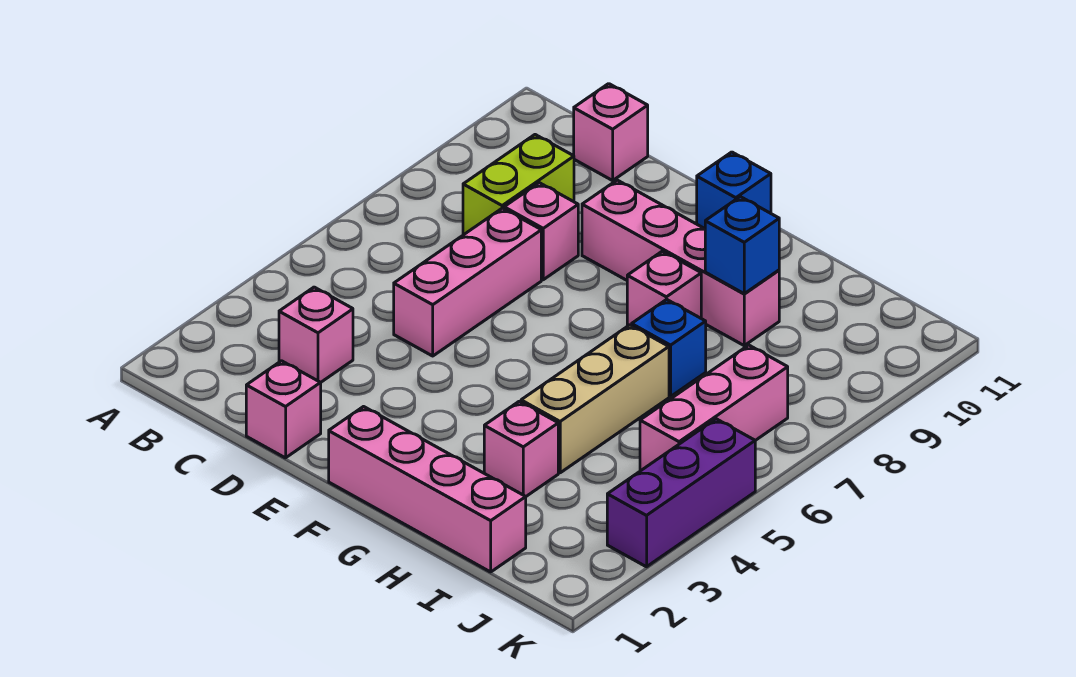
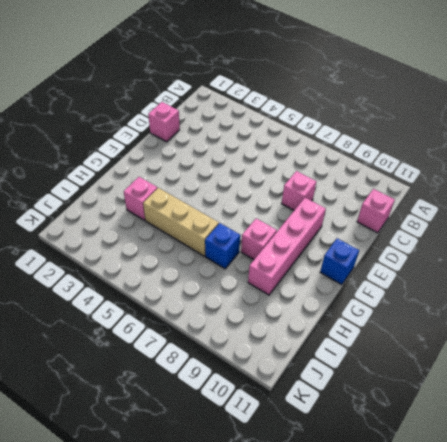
none -> pink brick C3 level 1
none -> lime brick C8:C9 level 1
none -> pink brick D5:D7 level 1

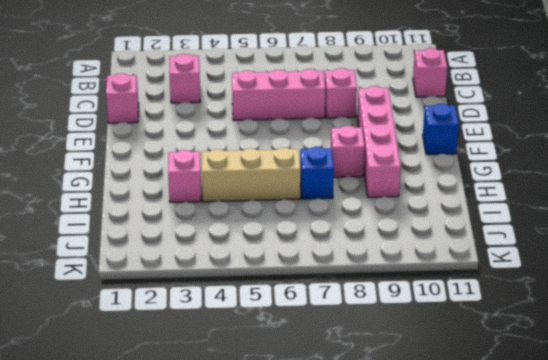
none -> lime brick C8:C9 level 1
none -> pink brick F1:I1 level 1
none -> pink brick J5:J7 level 1

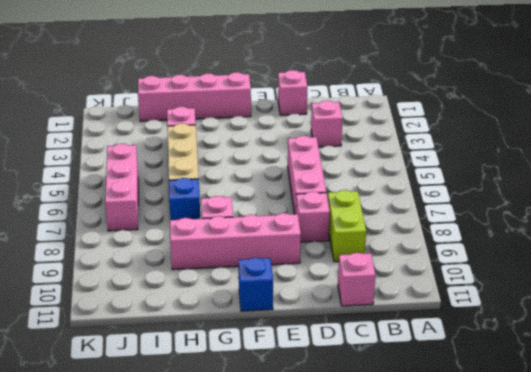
none -> purple brick K3:K5 level 1
none -> blue brick H9 level 2

